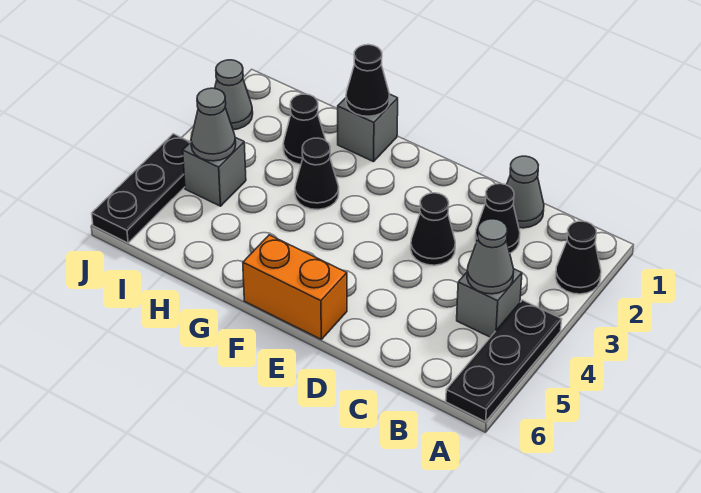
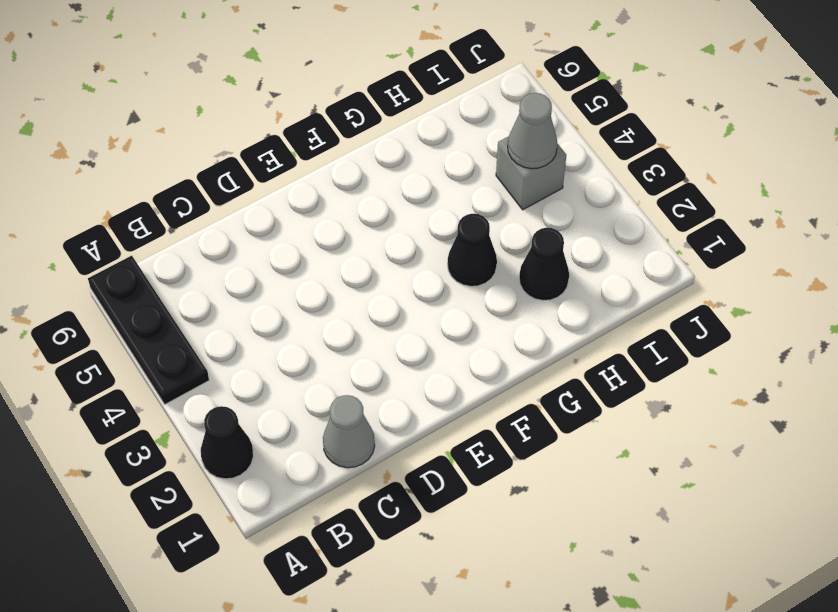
none -> grey brick B4 level 1
none -> black cone C2 level 1
none -> black cone D3 level 1

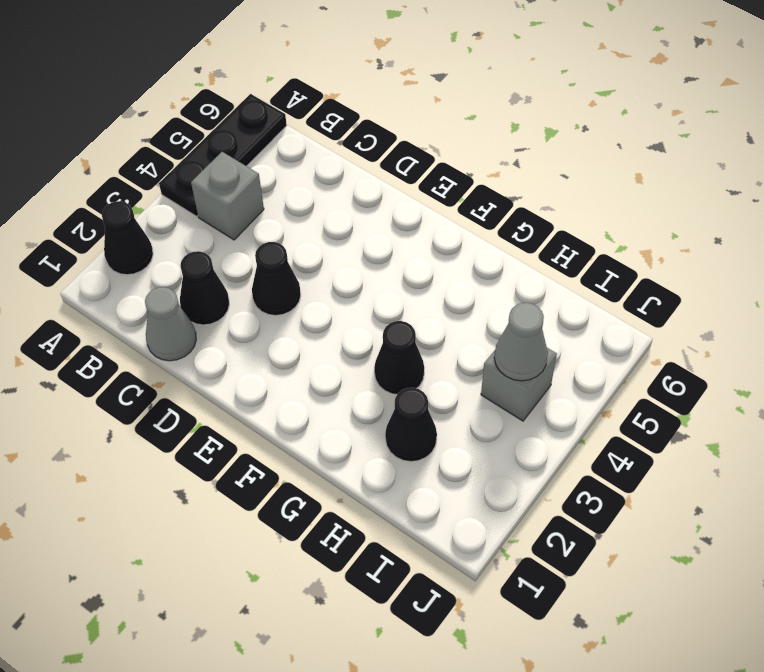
none -> orange brick E6:F6 level 1
none -> grey brick G1 level 1
none -> grey cone J2 level 1

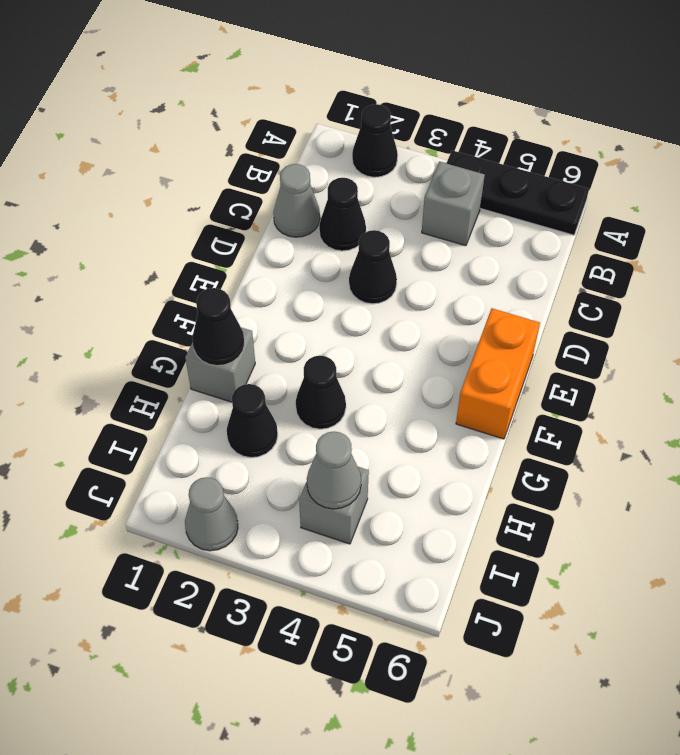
none -> black plate J4:J6 level 1
none -> grey cone B4 level 2

